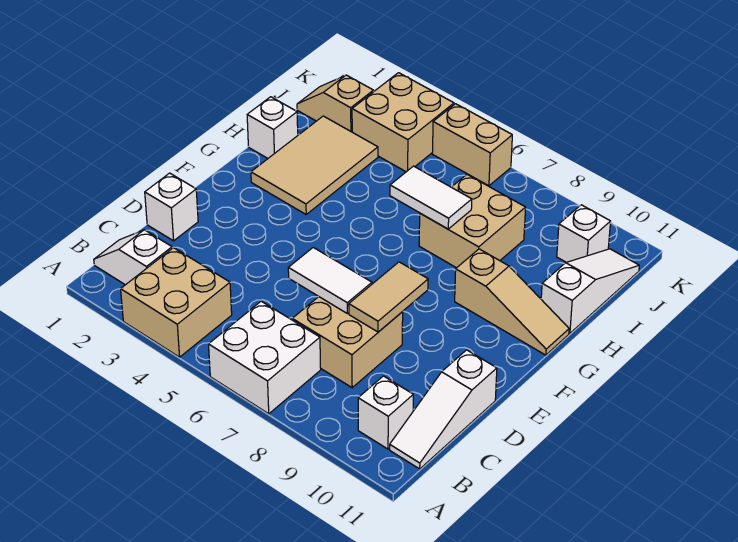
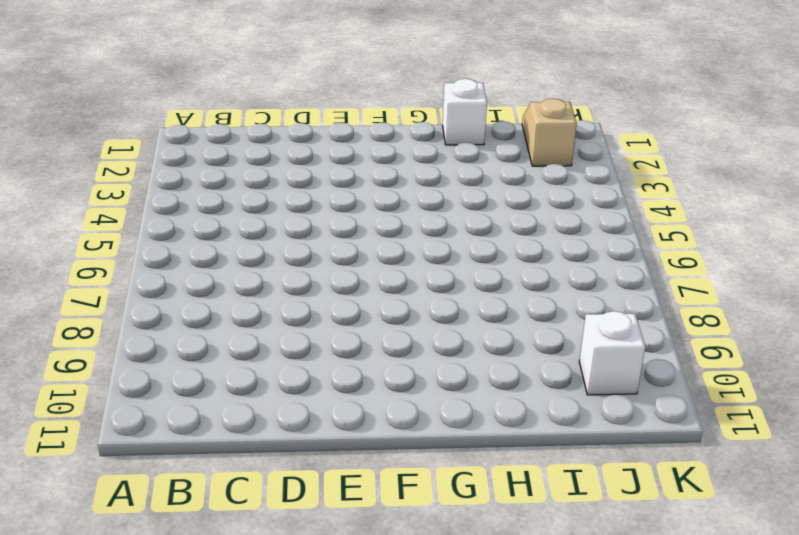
none -> tan brick A3:B4 level 1
none -> white brick A6:B7 level 1
none -> white slope B1:B2 level 1 top 2

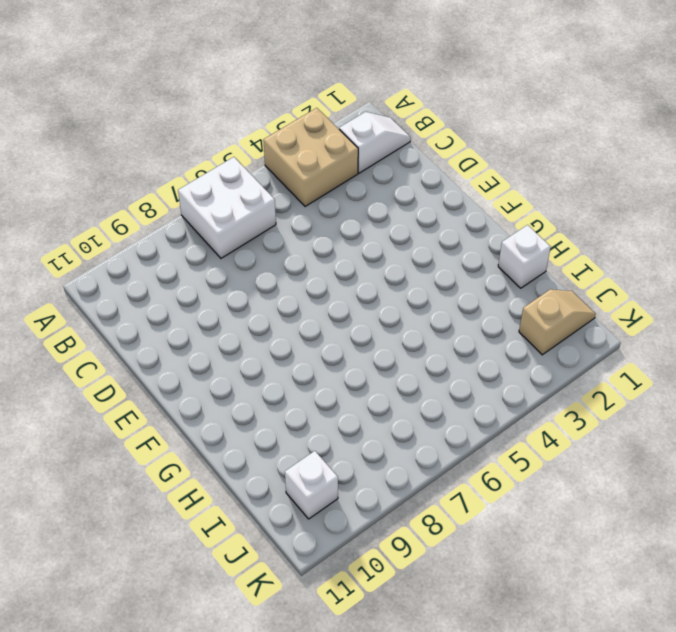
none -> white brick B10 level 1
none -> white slope B11:D11 level 1 top D
none -> tan brick C7:D8 level 1

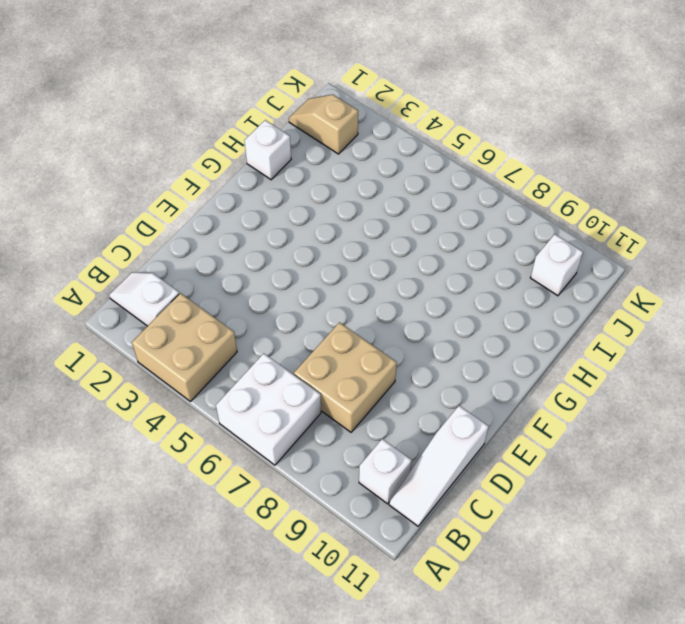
none -> white brick D1 level 1
none -> tan tile G2:I3 level 1
none -> tan slope G9:G11 level 1 top 9

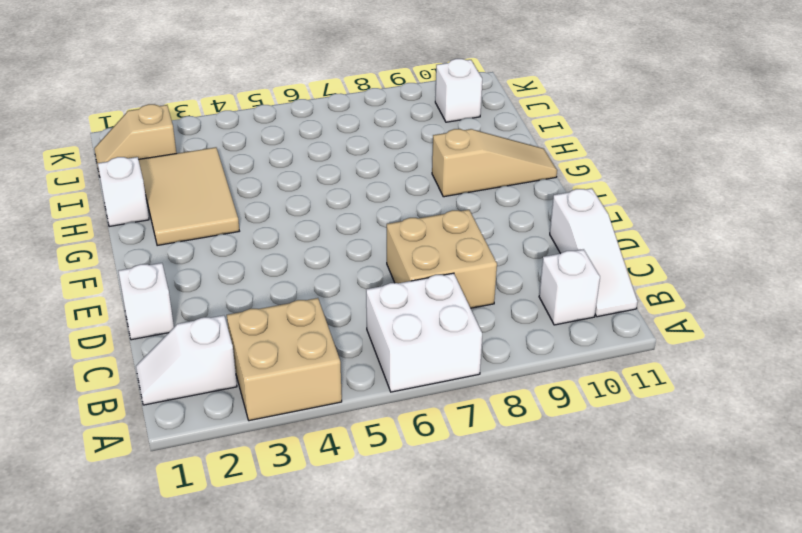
none -> tan brick H7:I8 level 1
none -> white slope H11:J11 level 1 top H
none -> tan brick J3:K4 level 1

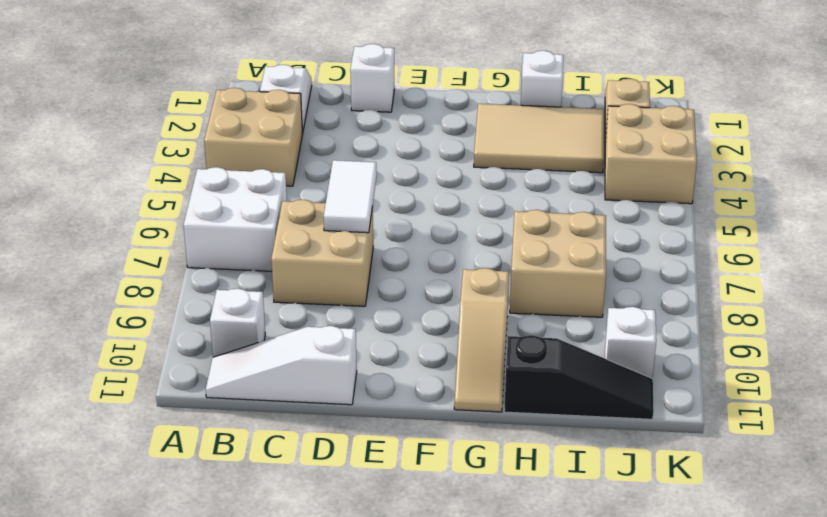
black slope H11:J11 level 1 top H -> white slope H11:J11 level 1 top H
none -> tan brick K5:K6 level 1
none -> tan tile D8:E8 level 2
none -> white tile H6:H7 level 2

